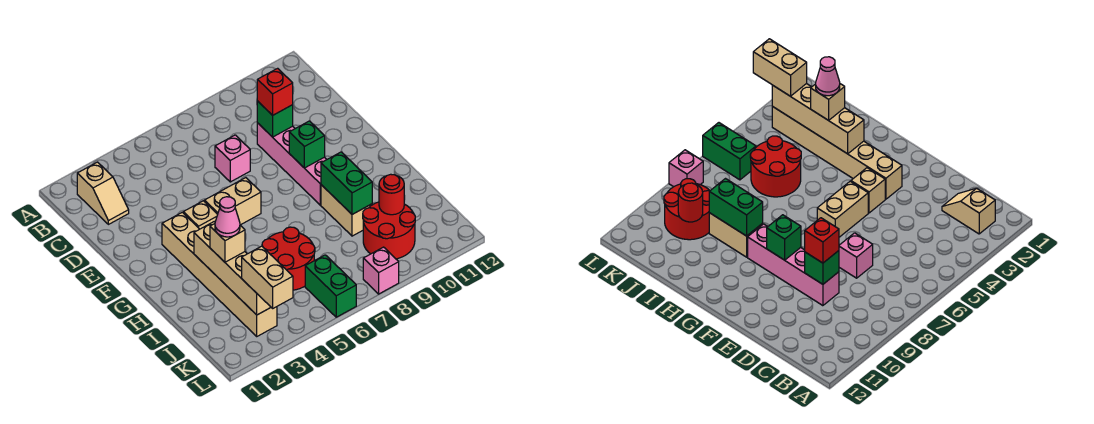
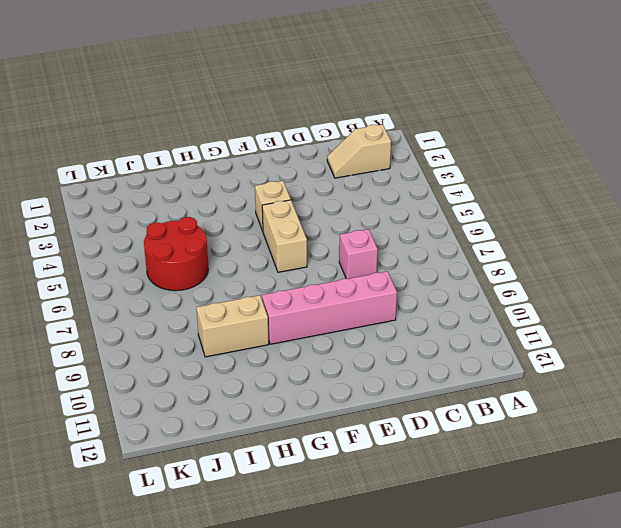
none -> tan brick F3:K3 level 1
none -> red round brick J9:K10 level 1
none -> green brick K6:L6 level 1

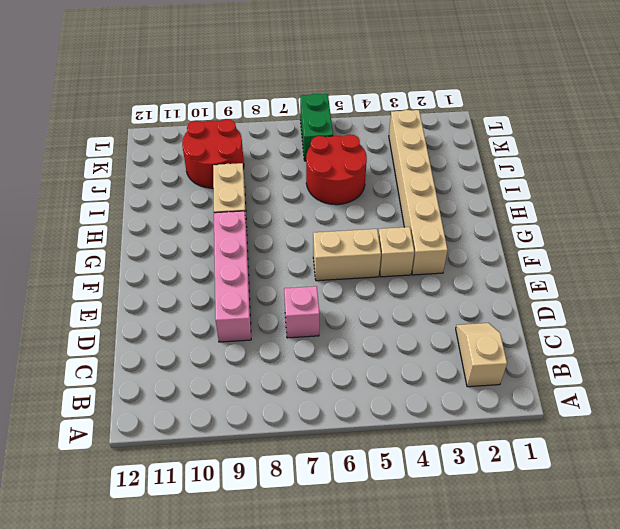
none -> pink brick L8 level 1
none -> green brick D9 level 2
none -> green brick F9 level 2

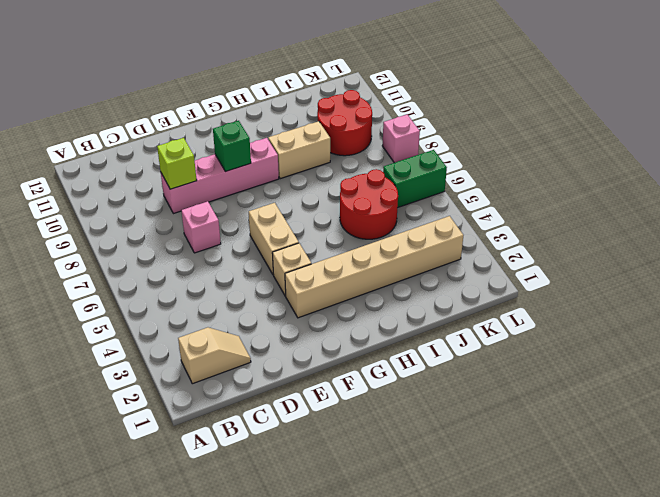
lime brick D9 level 2 -> green brick D9 level 2
none -> tan brick H3:K3 level 2
none -> green brick H9:I9 level 2
none -> red round brick J10 level 2

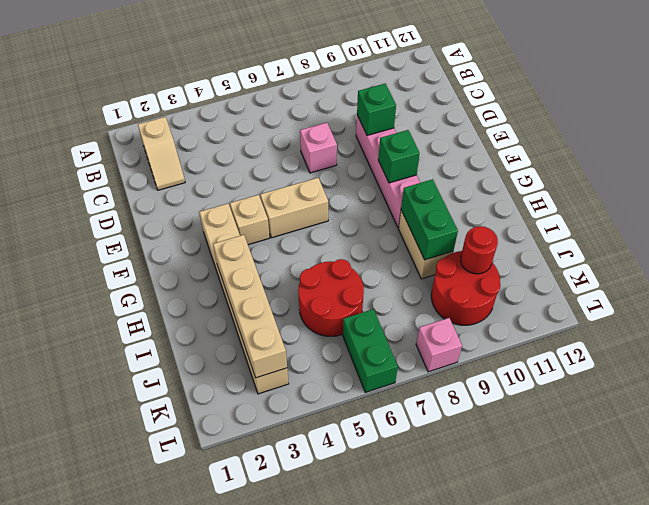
none -> red brick D9 level 3
none -> tan brick I3 level 3
none -> tan brick K3:L3 level 3

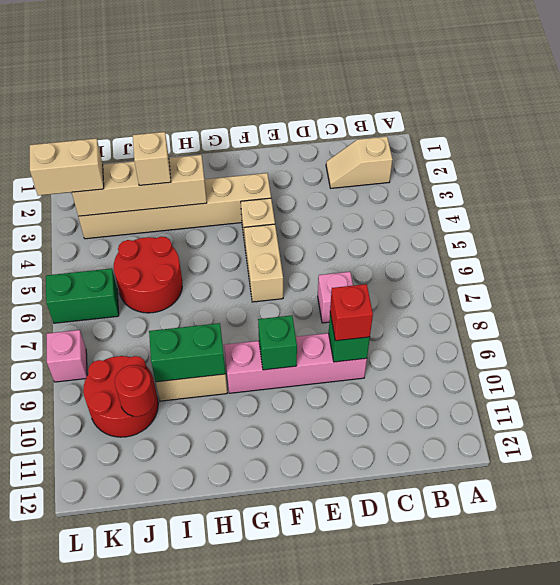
none -> pink cone I3 level 4

